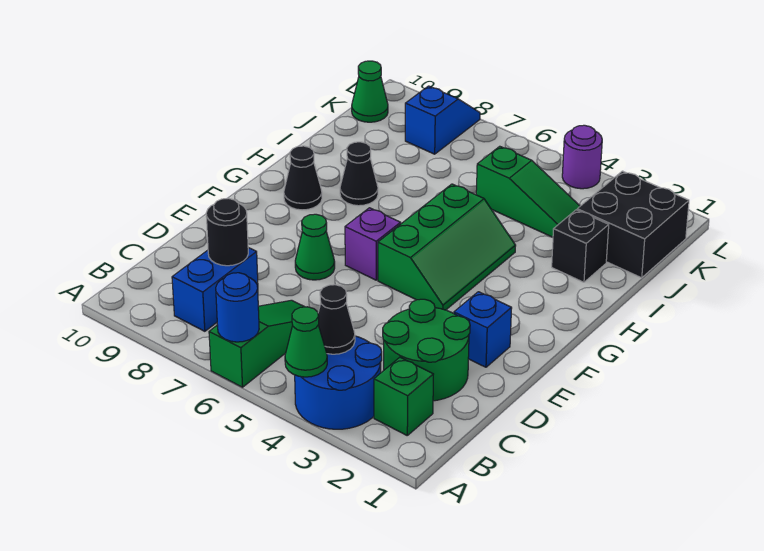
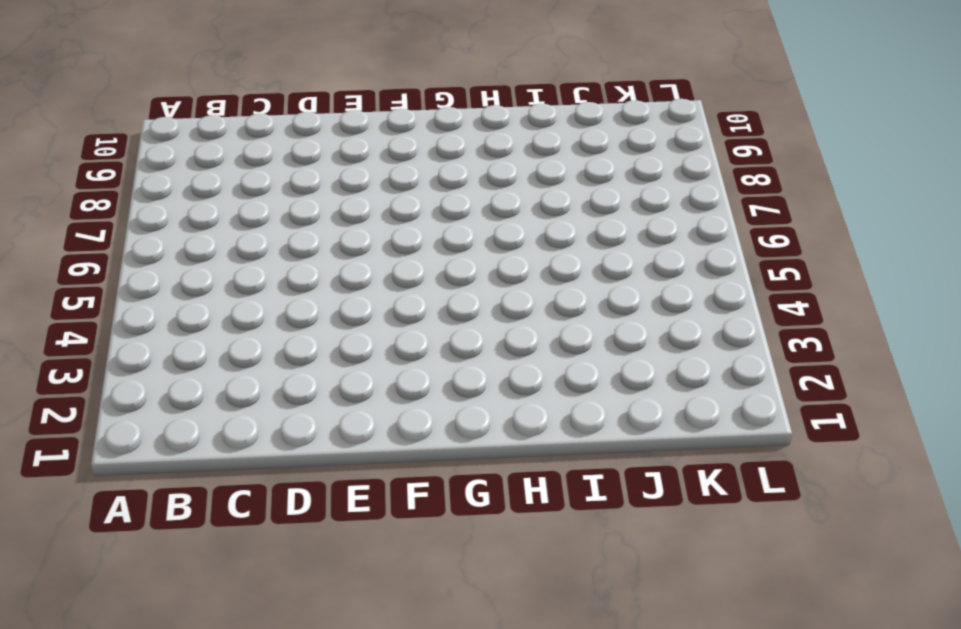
none -> blue round brick A3:B4 level 1
none -> green slope A6:C6 level 1 top A
none -> green brick B2 level 1

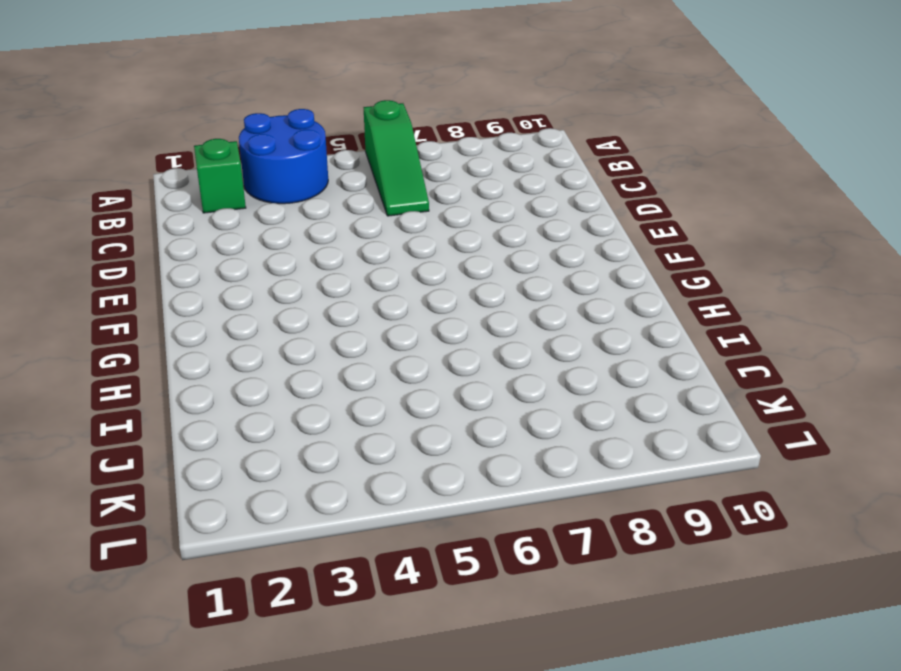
none -> blue brick B8:C8 level 1
none -> green round brick C2:D3 level 1
none -> blue brick E2 level 1

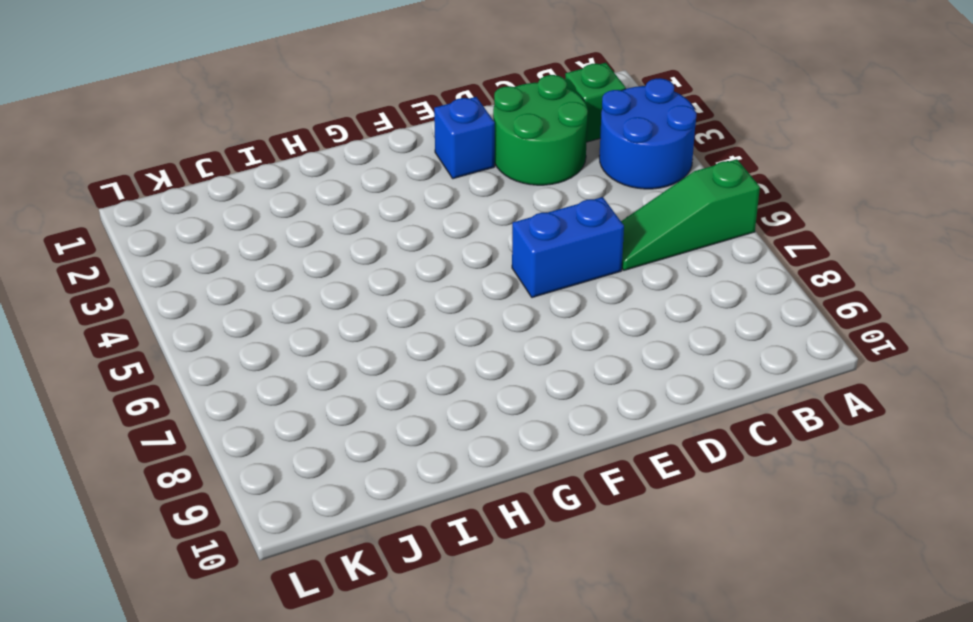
blue brick D6:E6 level 1 -> blue brick B8:C8 level 1
none -> green cone E7 level 1
none -> green slope F4:H5 level 1 top 5
none -> purple brick F6 level 1

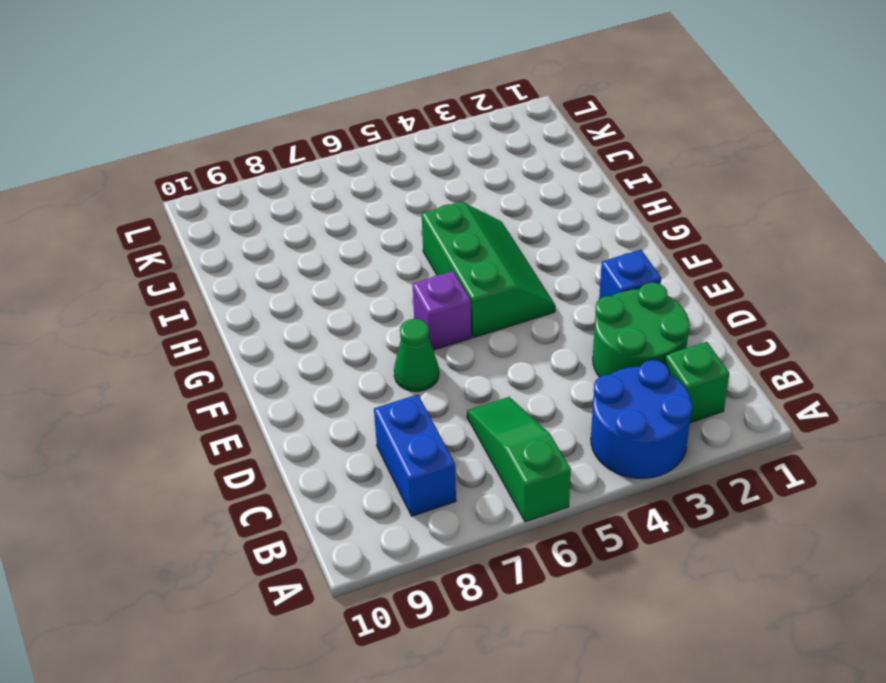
none -> black cone G9 level 1
none -> black cone H8 level 1
none -> black brick I2 level 1

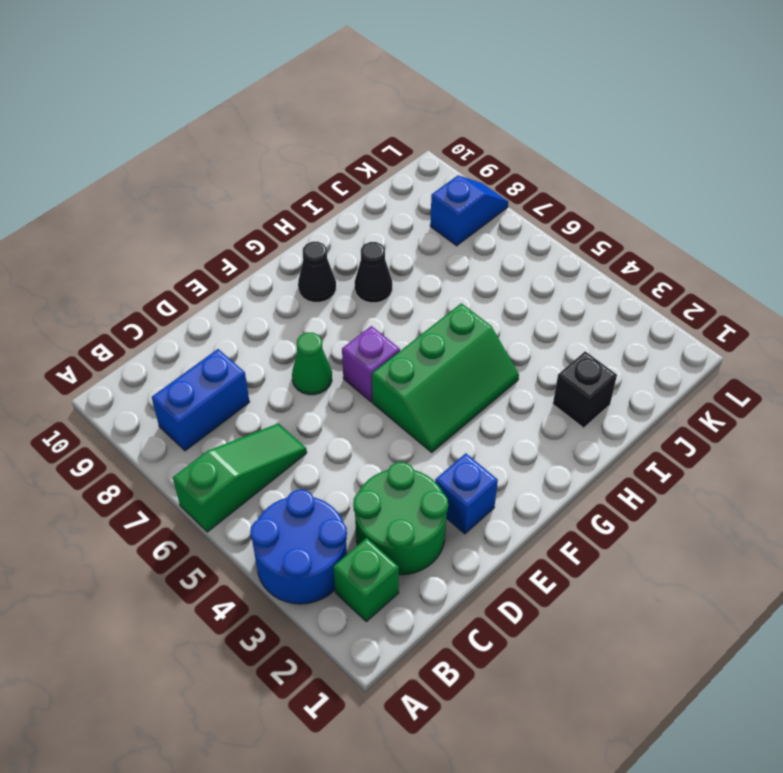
none -> black brick J1:K2 level 1
none -> green slope J3:J5 level 1 top 5
none -> green cone K10 level 1

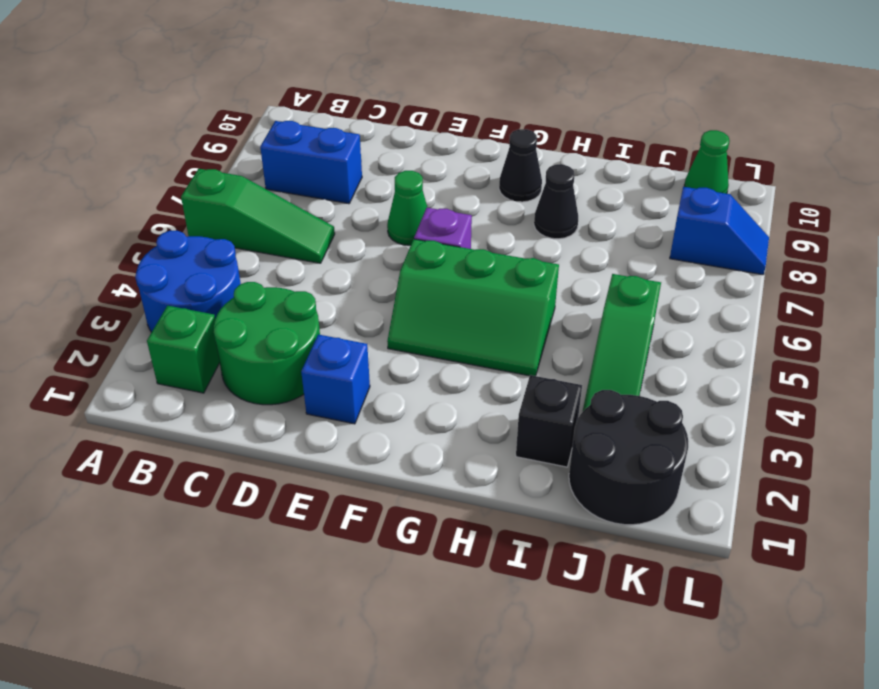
black round brick J1:K2 level 1 -> black brick J1:K2 level 1
none -> purple round brick L4 level 1
none -> green cone A4 level 2
none -> blue round brick A6 level 2

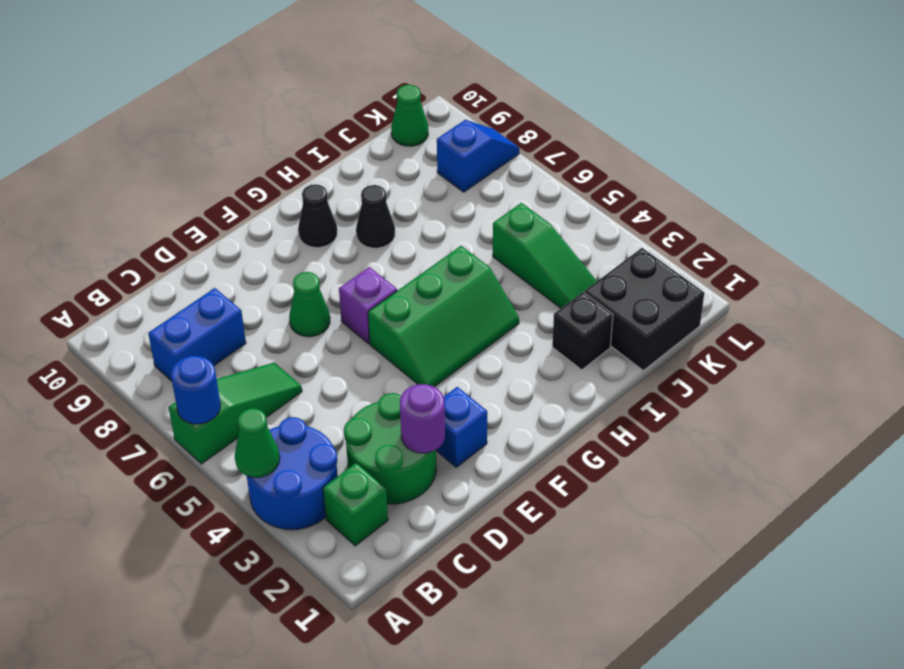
purple round brick D2 level 2 -> purple round brick L4 level 1
none -> black cone B4 level 2
none -> black round brick C8 level 2

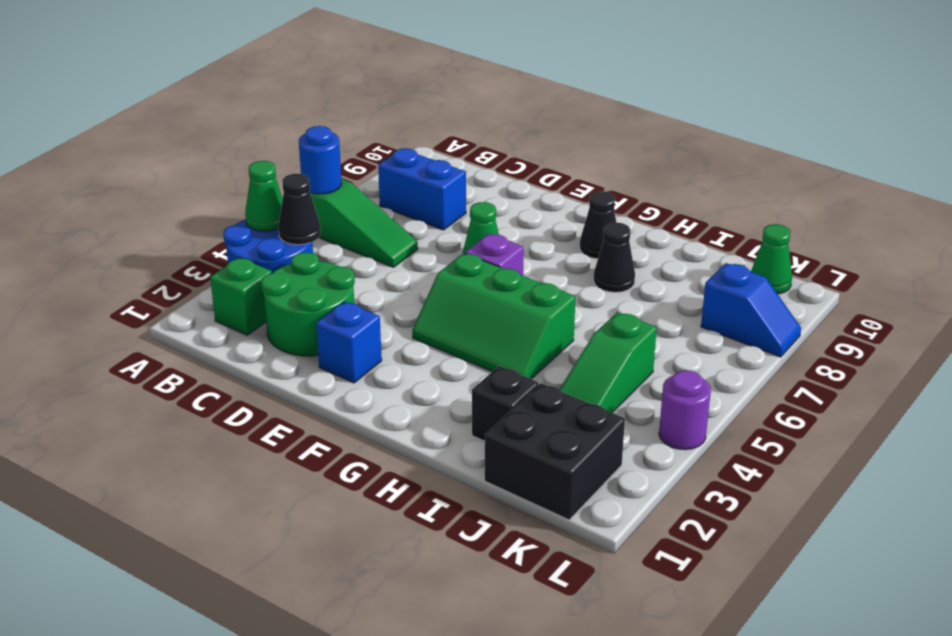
none -> black round brick C8 level 2

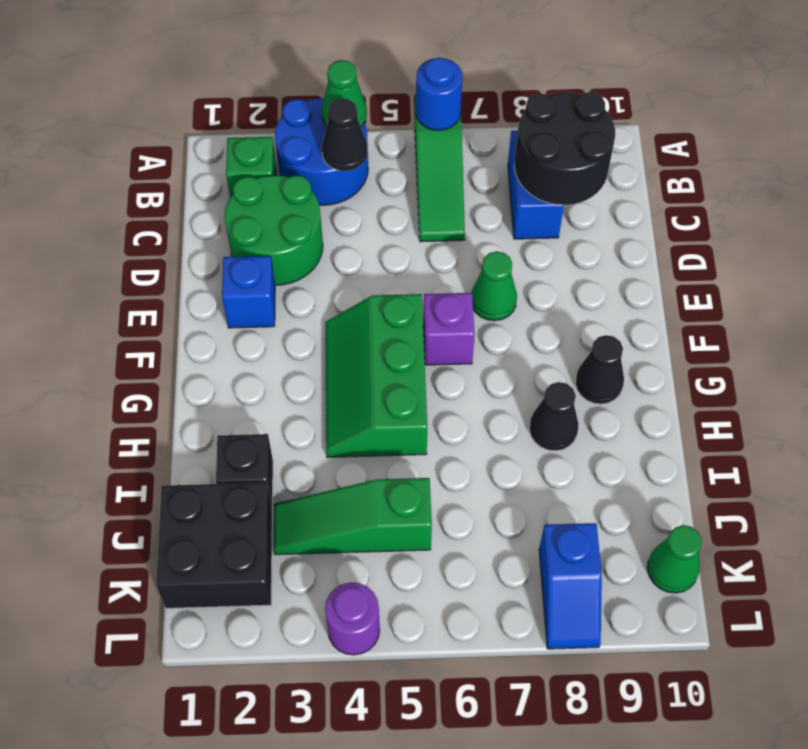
black round brick B8:C9 level 2 -> black round brick C8 level 2

